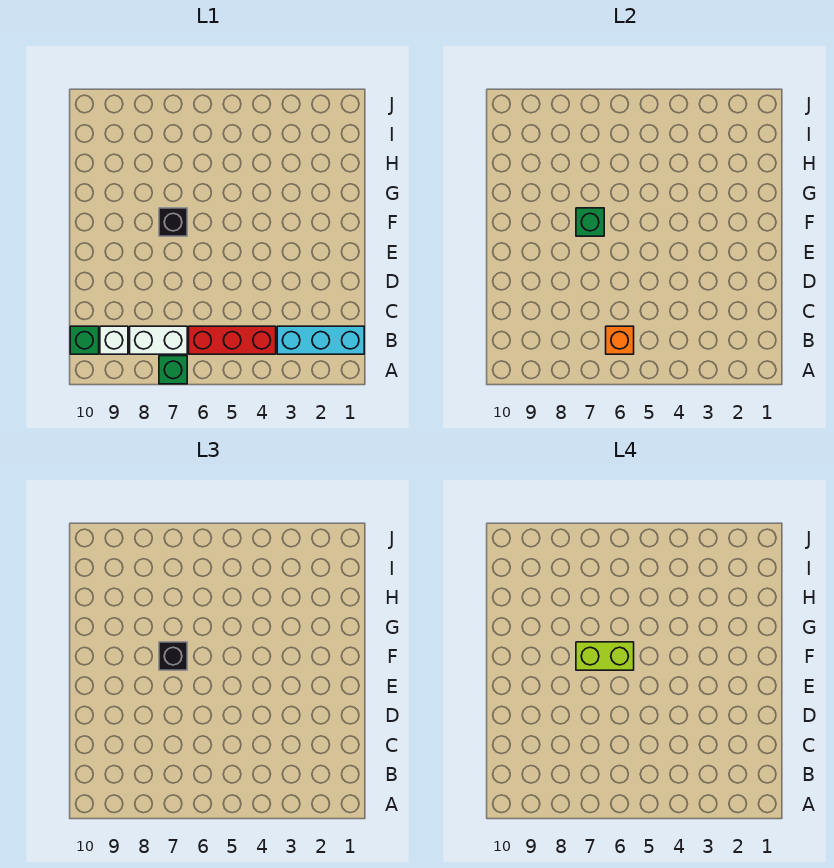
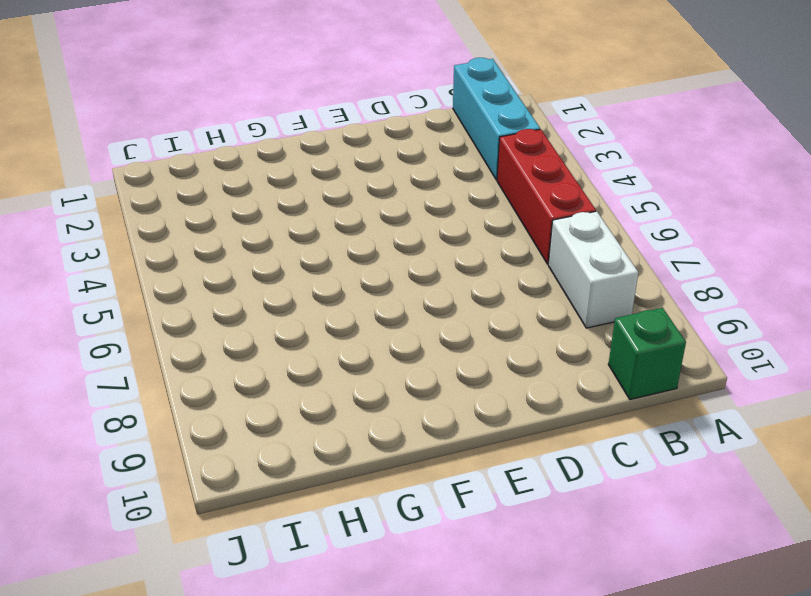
none -> green brick A7 level 1
none -> white brick B9 level 1

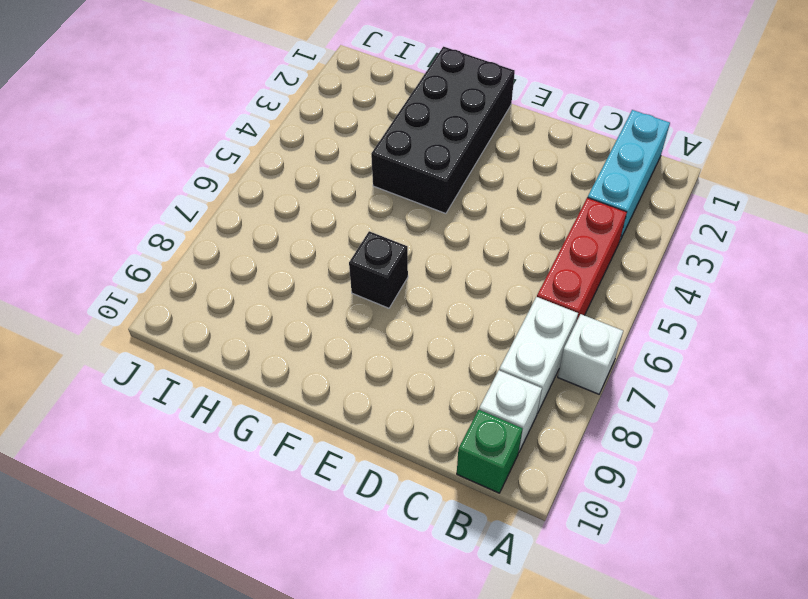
white brick A7 level 1 -> green brick A7 level 1
black brick F1:G4 level 1 -> none
none -> orange brick B6 level 2
none -> green brick F7 level 2

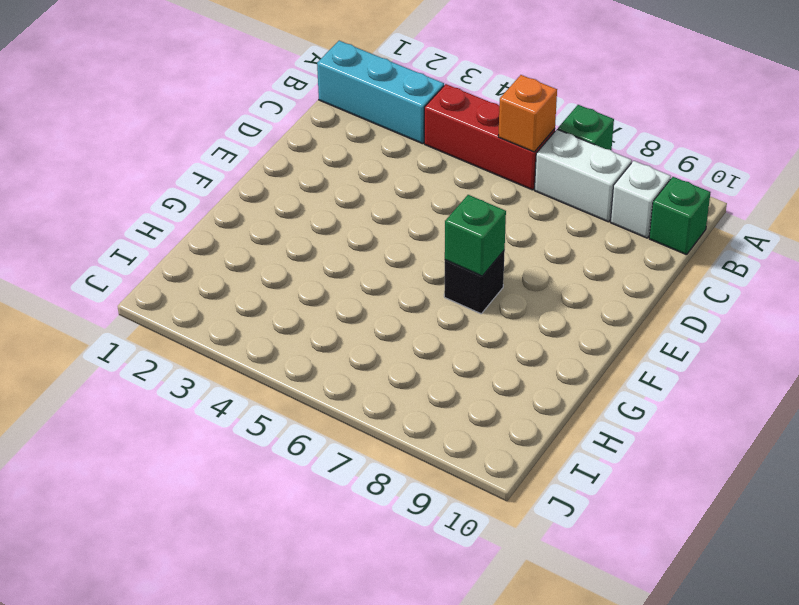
none -> black brick F7 level 3
none -> lime brick F6:F7 level 4

